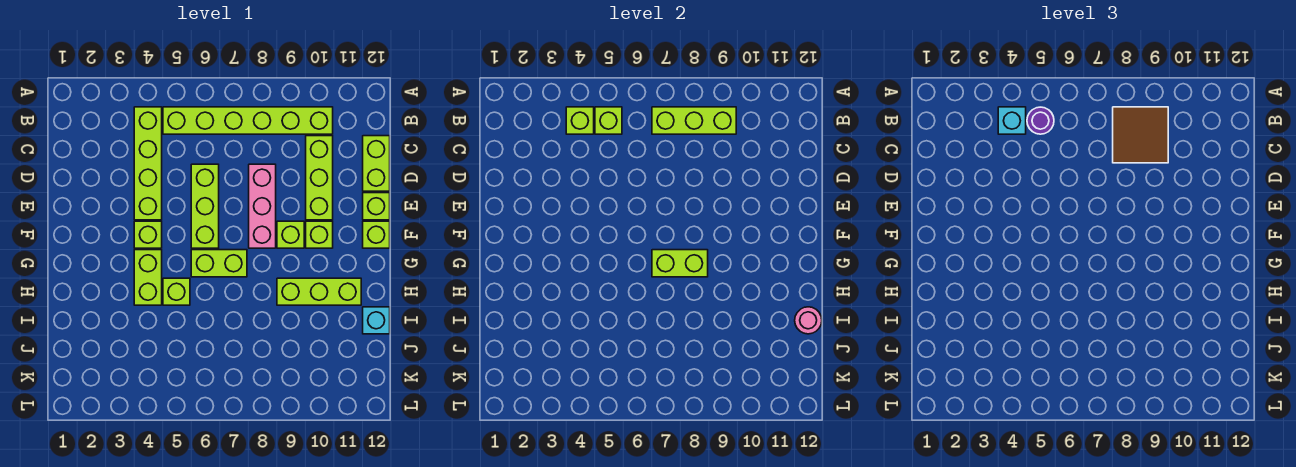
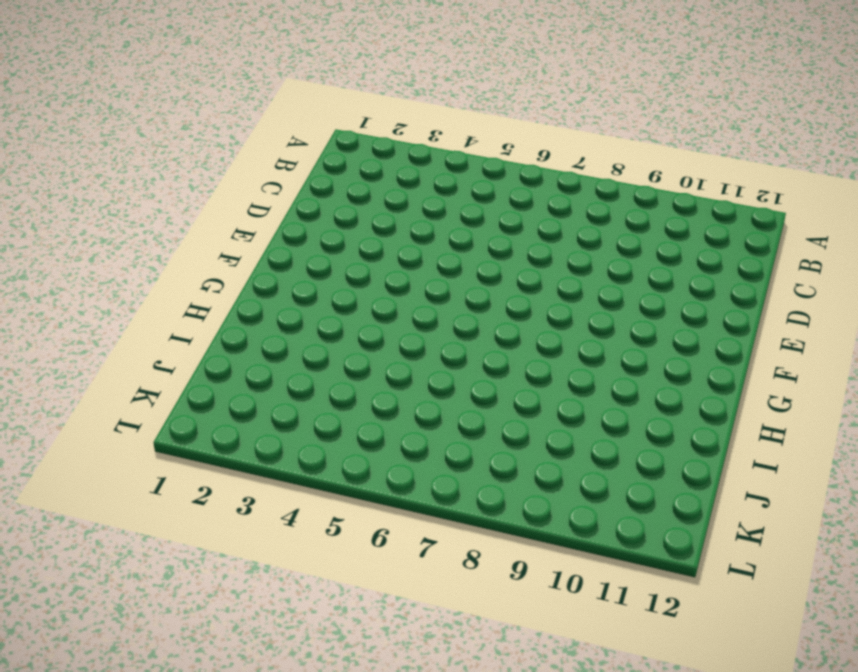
none -> lime brick B4:E4 level 1
none -> lime brick B5:B10 level 1
none -> lime brick C10:E10 level 1

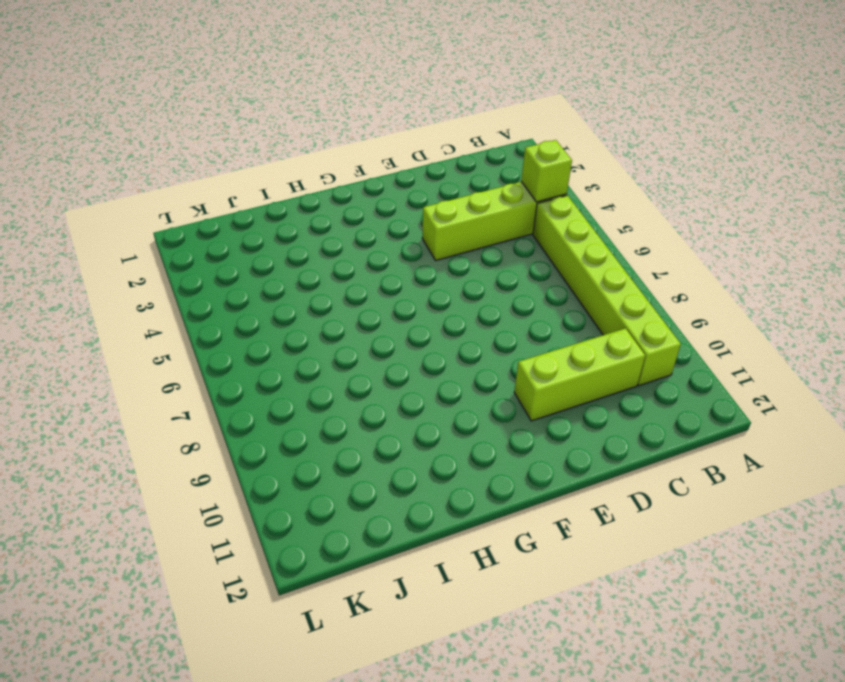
none -> lime brick C12:D12 level 1
none -> lime brick D6:F6 level 1
none -> pink brick D8:F8 level 1

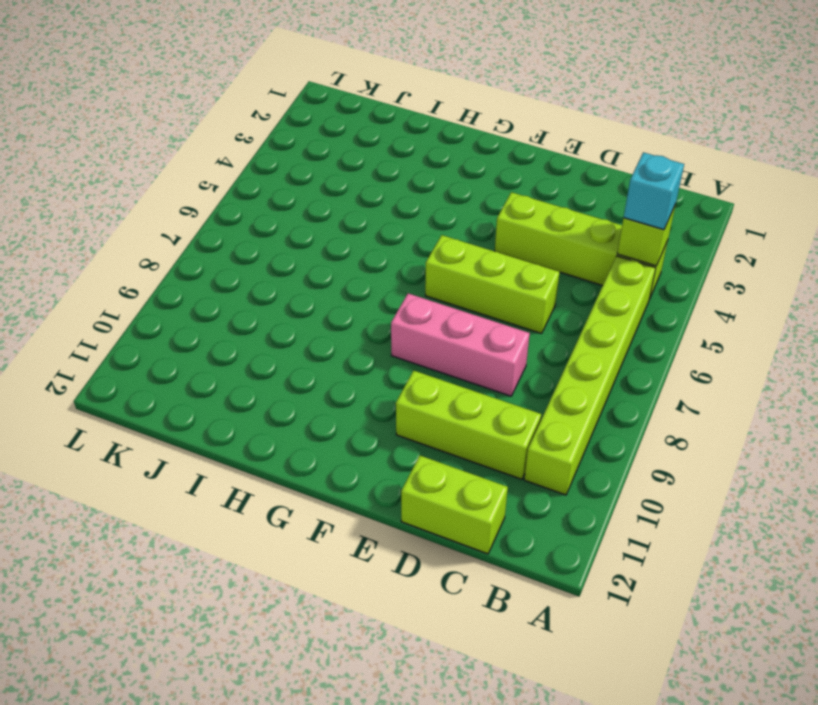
none -> lime brick E12 level 1
none -> lime brick F4 level 1
none -> lime brick F9 level 1

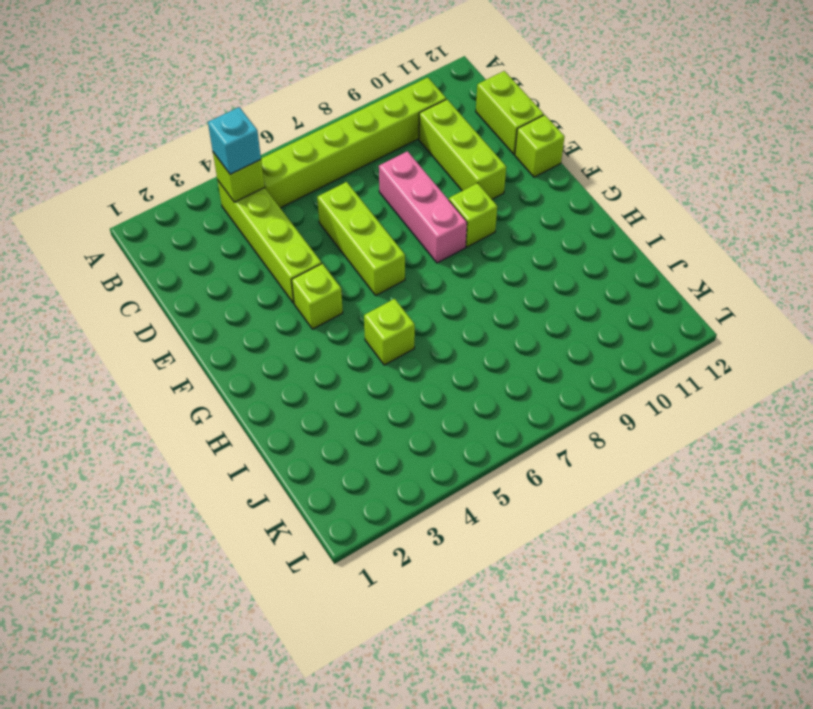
none -> lime brick F10 level 1
none -> lime brick F12 level 1
none -> lime brick G4:H4 level 1

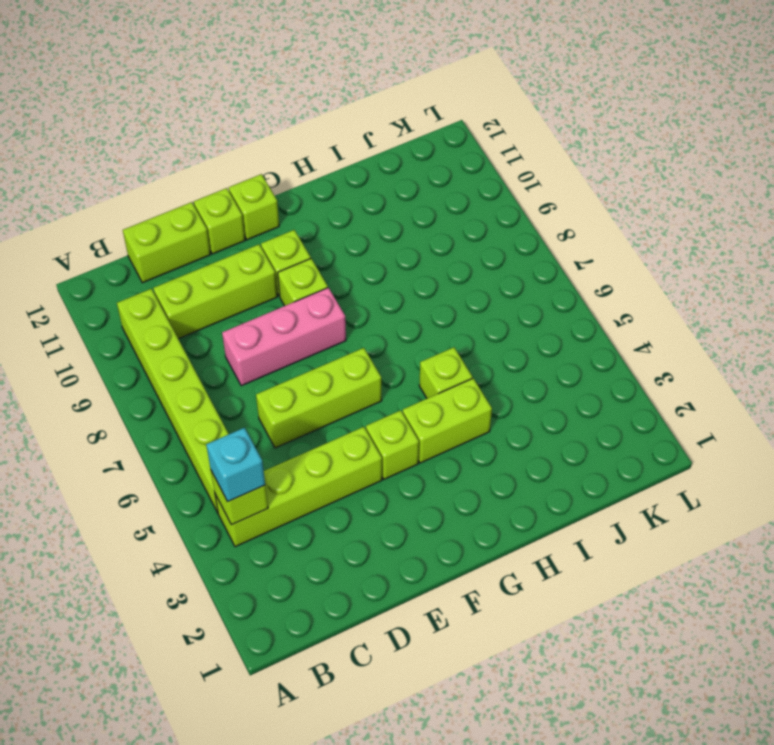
none -> lime brick G6:G7 level 1
none -> lime brick H9:H11 level 1
none -> cyan brick I12 level 1

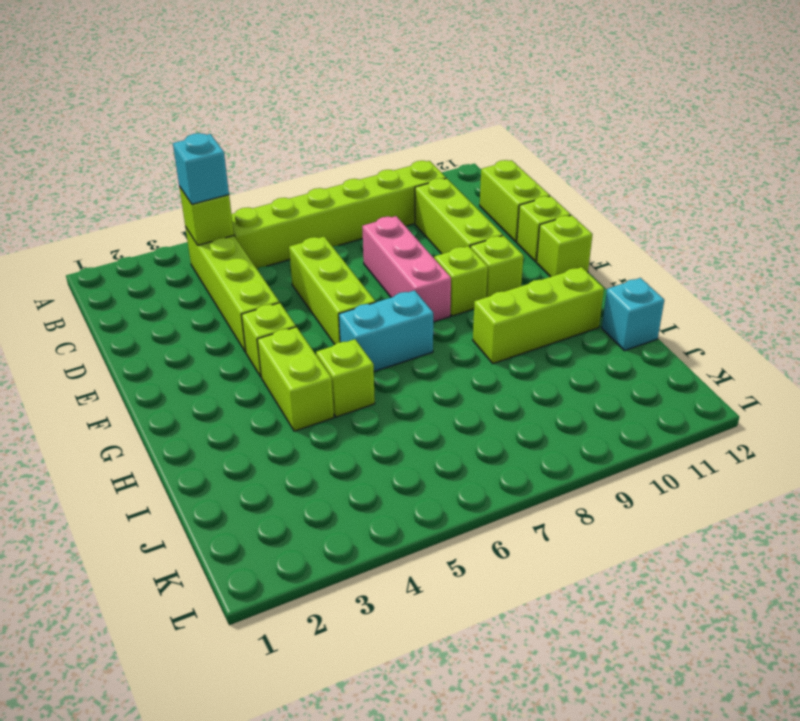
cyan brick G6:G7 level 1 -> lime brick G6:G7 level 1
none -> lime brick B5 level 2
none -> lime brick B7:B9 level 2
none -> lime brick G7:G8 level 2

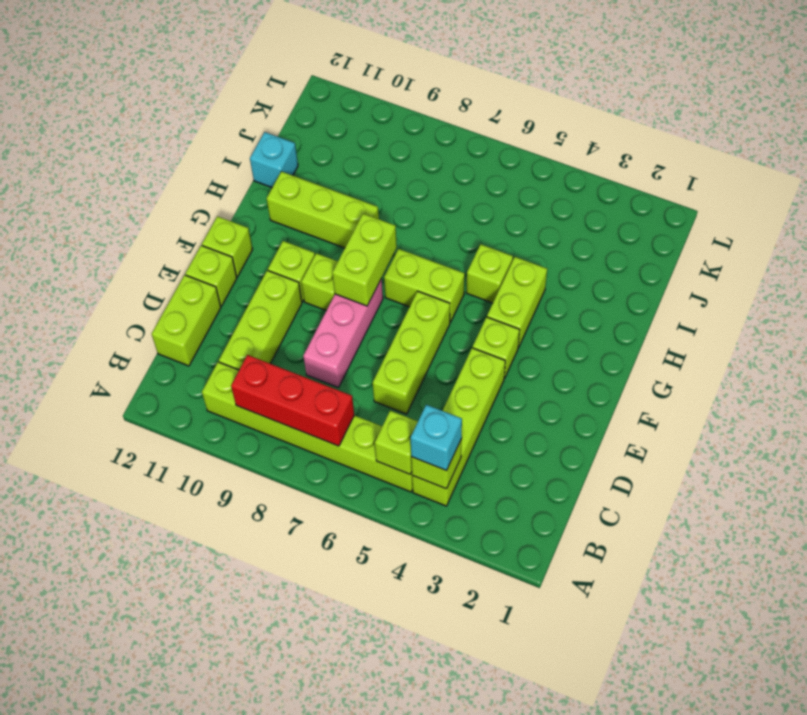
red brick B7:B9 level 2 -> lime brick B7:B9 level 2
lime brick F8:G8 level 2 -> lime brick G7:G8 level 2
none -> pink round brick I12 level 2
none -> purple round brick B5 level 3
none -> brown tile B8:C9 level 3

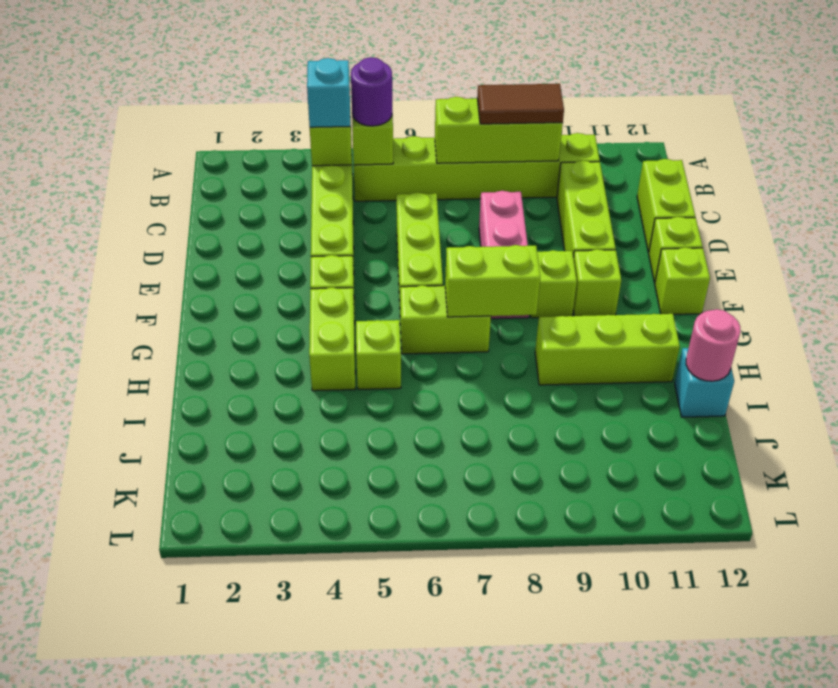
brown tile B8:B9 level 3 -> brown tile B8:C9 level 3

